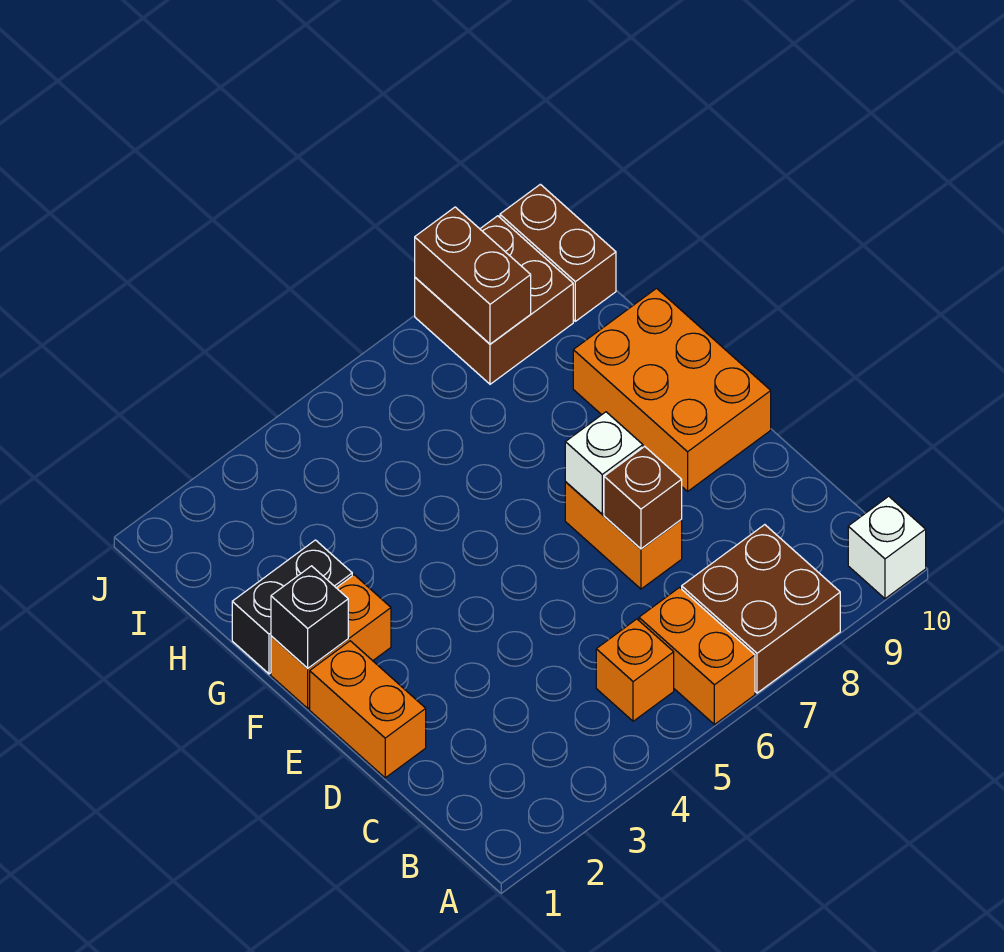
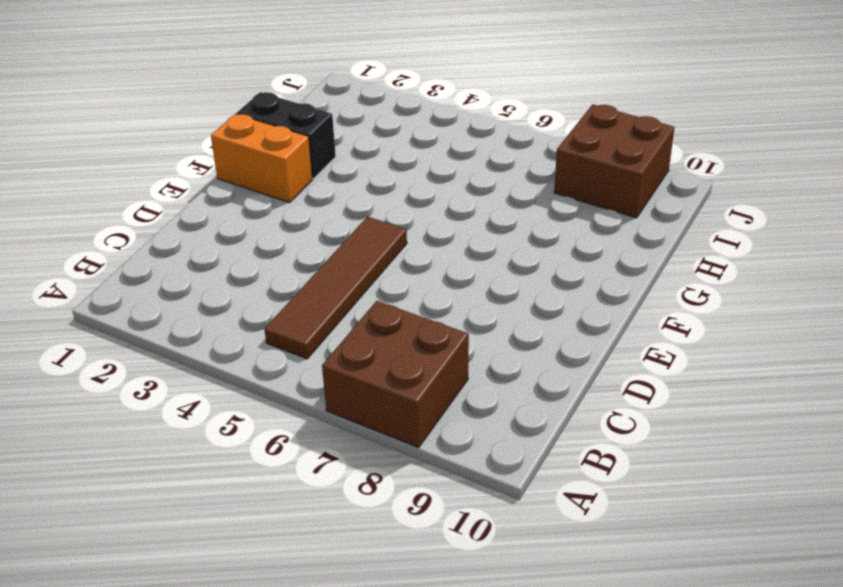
brown tile B5:E5 level 1 -> orange brick B5 level 1
none -> orange brick A6:B6 level 1
none -> white brick A10 level 1
none -> orange brick D1:E1 level 1

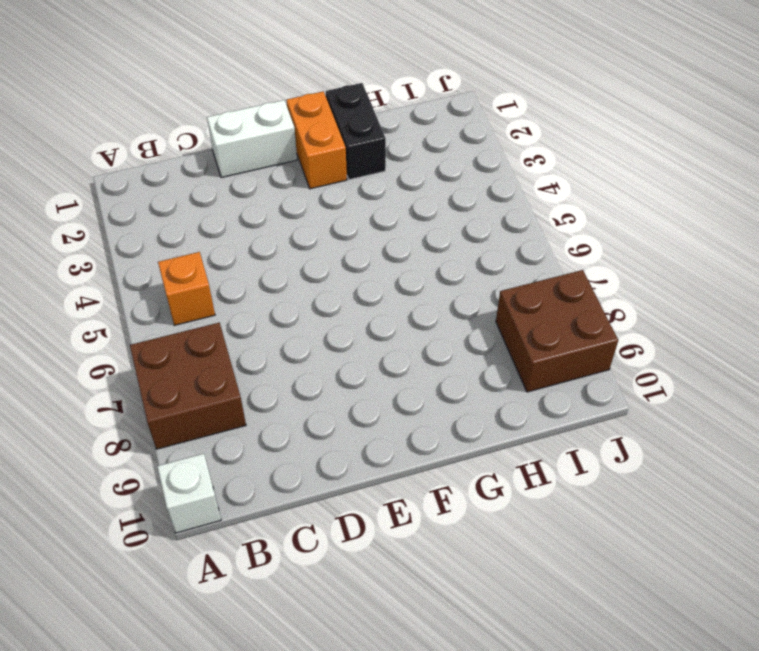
white brick D1:E1 level 1 -> orange brick D1:E1 level 1
none -> orange brick A6:B6 level 1
none -> orange brick D7:E7 level 1
none -> orange brick E9:G10 level 1

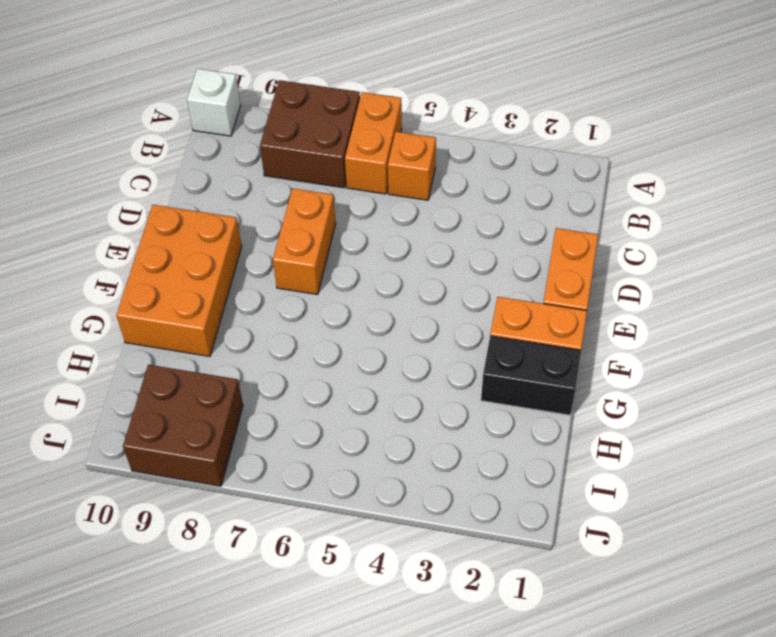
none -> brown brick I10:J10 level 1
none -> brown brick D7 level 2
none -> white brick E7 level 2

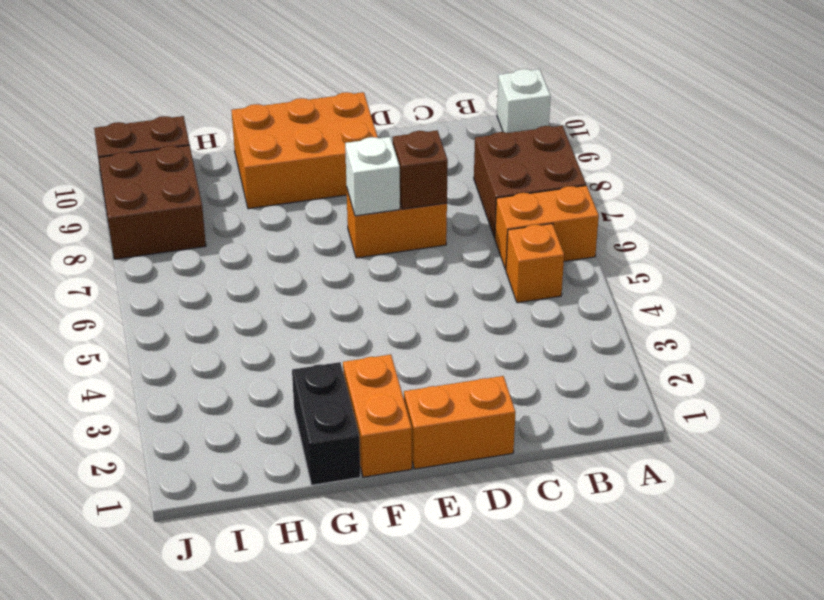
none -> black brick F1 level 2
none -> brown brick I8:J8 level 2

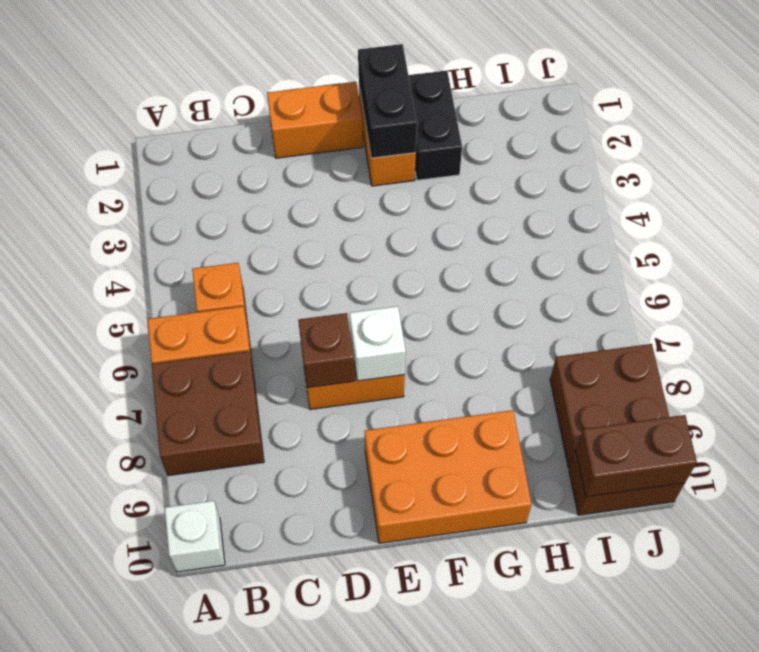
black brick F1:F2 level 2 -> black brick F1 level 2
brown brick I10:J10 level 2 -> brown brick I8:J8 level 2

